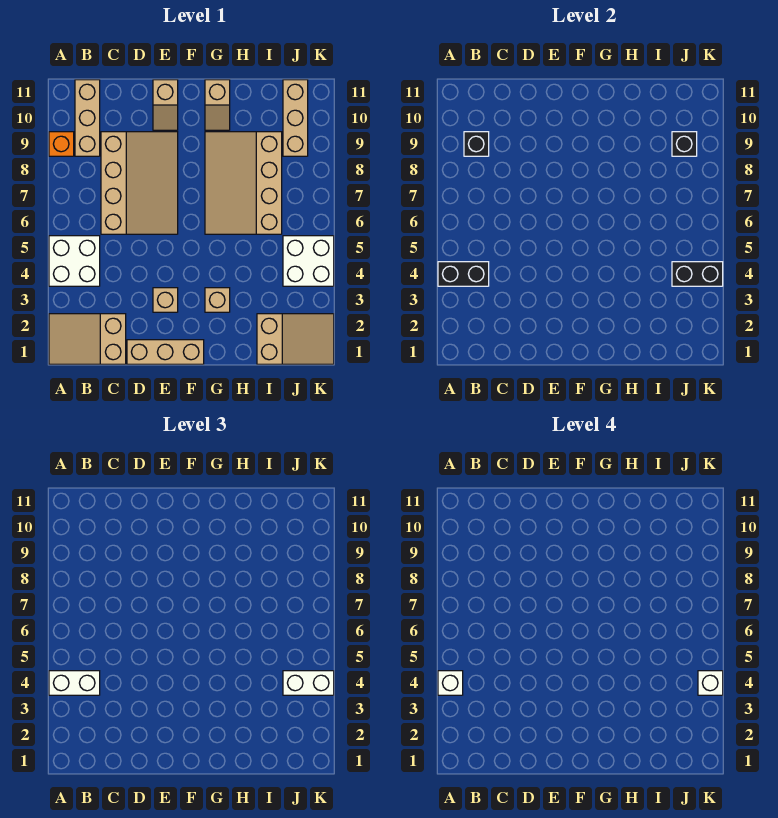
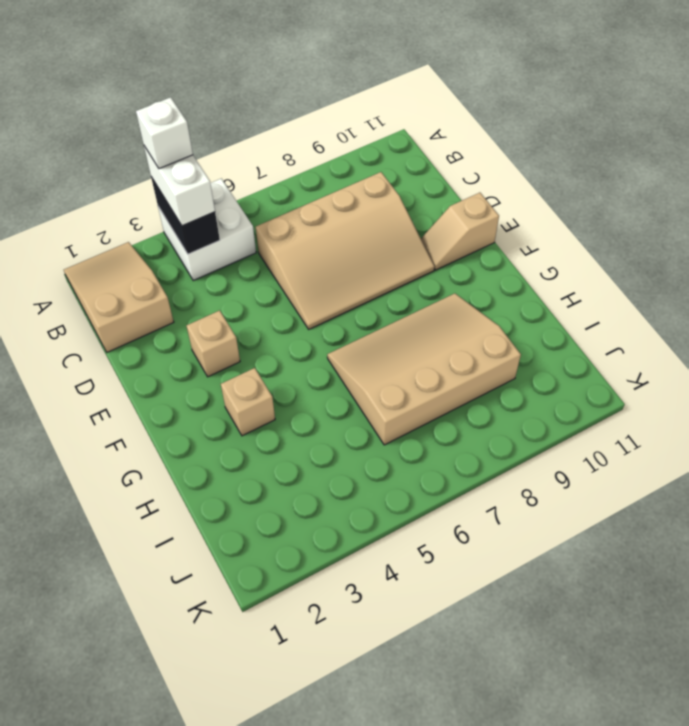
none -> orange brick A9 level 1
none -> tan brick B9:B11 level 1
none -> tan brick D1:F1 level 1

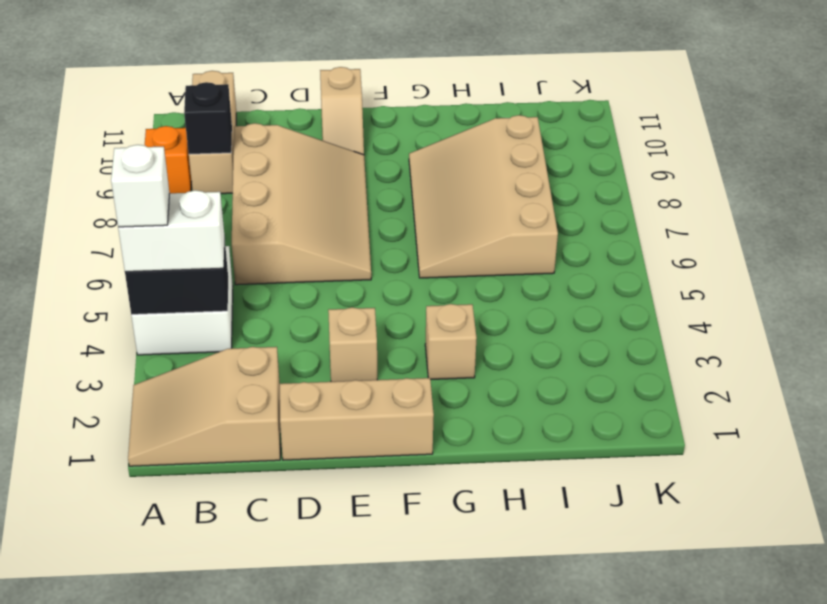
none -> tan slope G10:G11 level 1 top 11
none -> tan slope I1:K2 level 1 top I
none -> white brick J4:K5 level 1

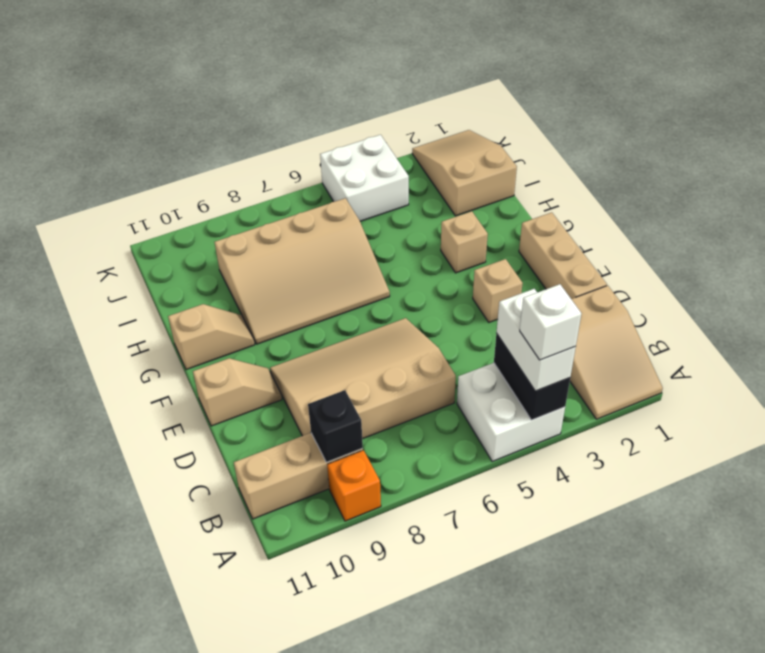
none -> tan brick J9:J11 level 1
none -> black brick J4:K4 level 2
none -> black brick J9 level 2

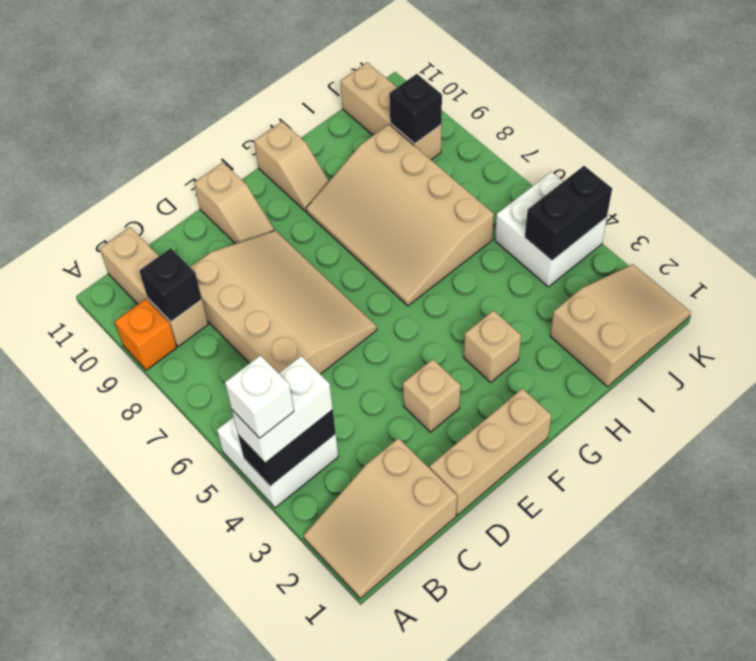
none -> white brick J4:K4 level 3
none -> white brick K4 level 4

